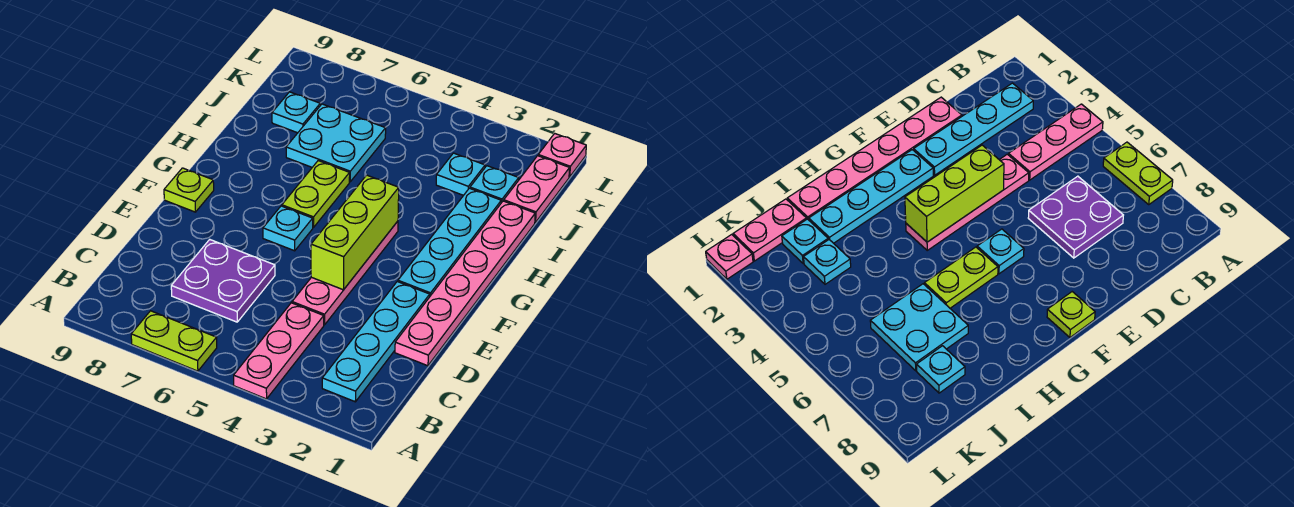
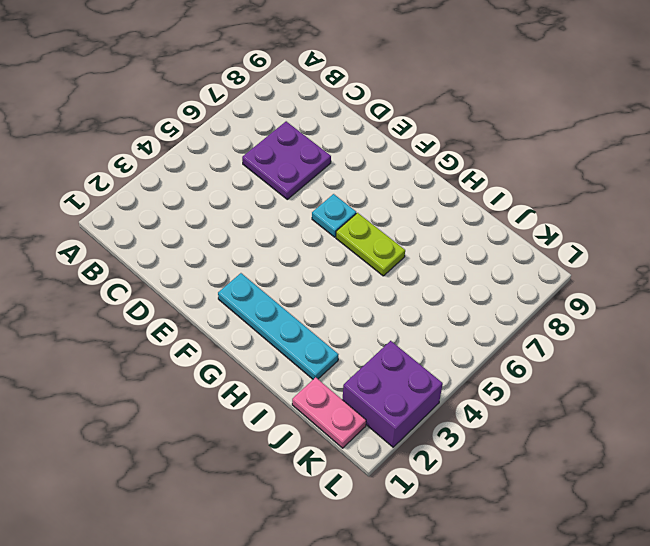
purple brick K2:L3 level 1 -> none
none -> pink plate A4:C4 level 1
none -> lime plate A6:A7 level 1
none -> cyan plate B2:E2 level 1

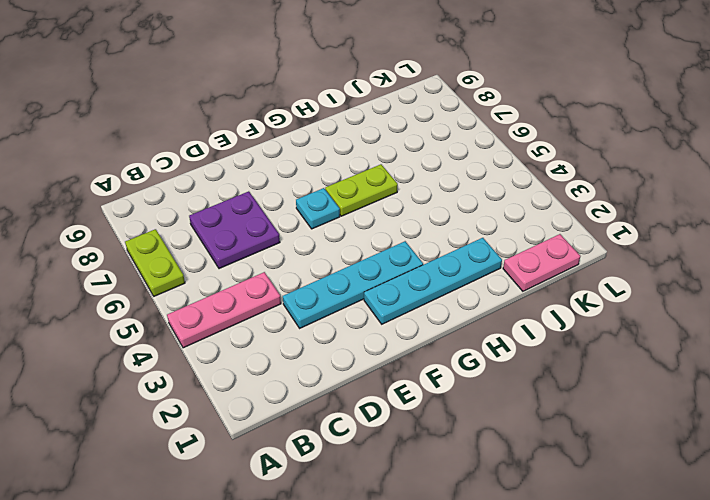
cyan plate D3:G3 level 1 -> cyan plate B2:E2 level 1
none -> pink plate D1:I1 level 1
none -> pink plate D4:G4 level 1
none -> lime plate F9 level 1

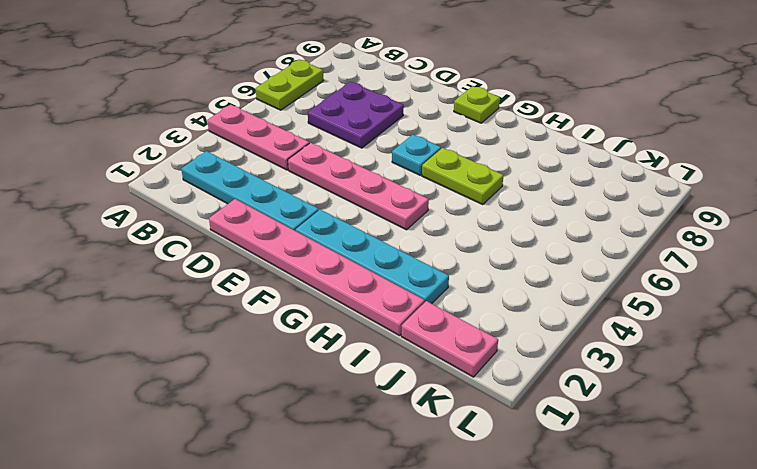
none -> cyan plate I6:J7 level 1
none -> cyan plate J2 level 1
none -> cyan plate J3 level 1

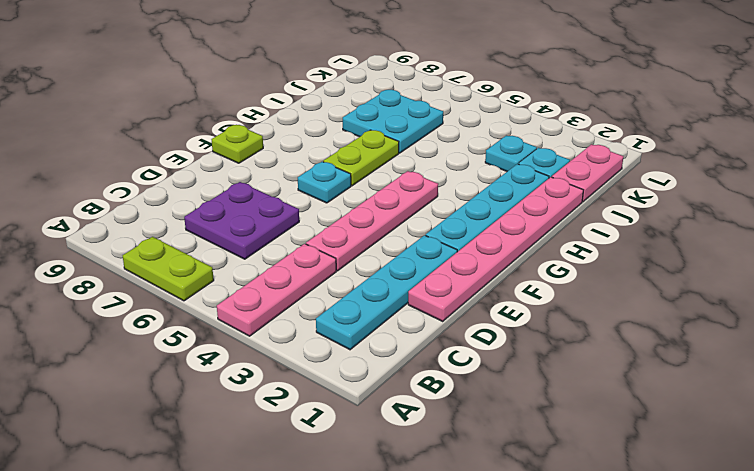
none -> cyan plate J8 level 1
none -> pink plate L1 level 1
none -> lime brick E4:G4 level 2

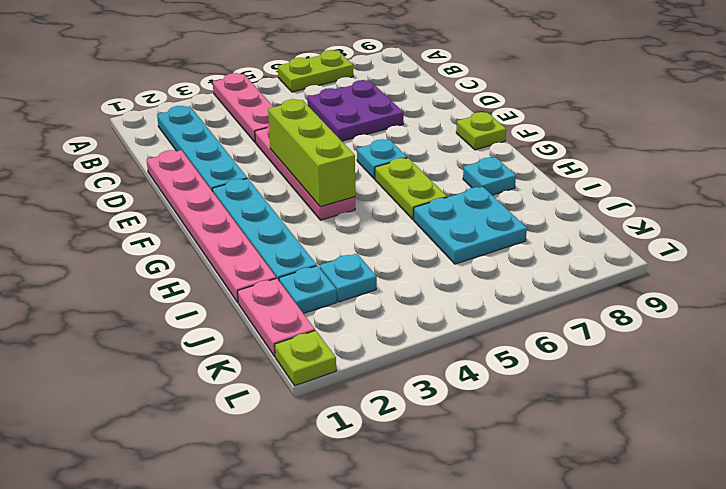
cyan plate H8 level 1 -> cyan plate J8 level 1
lime plate L1 level 1 -> pink plate L1 level 1

